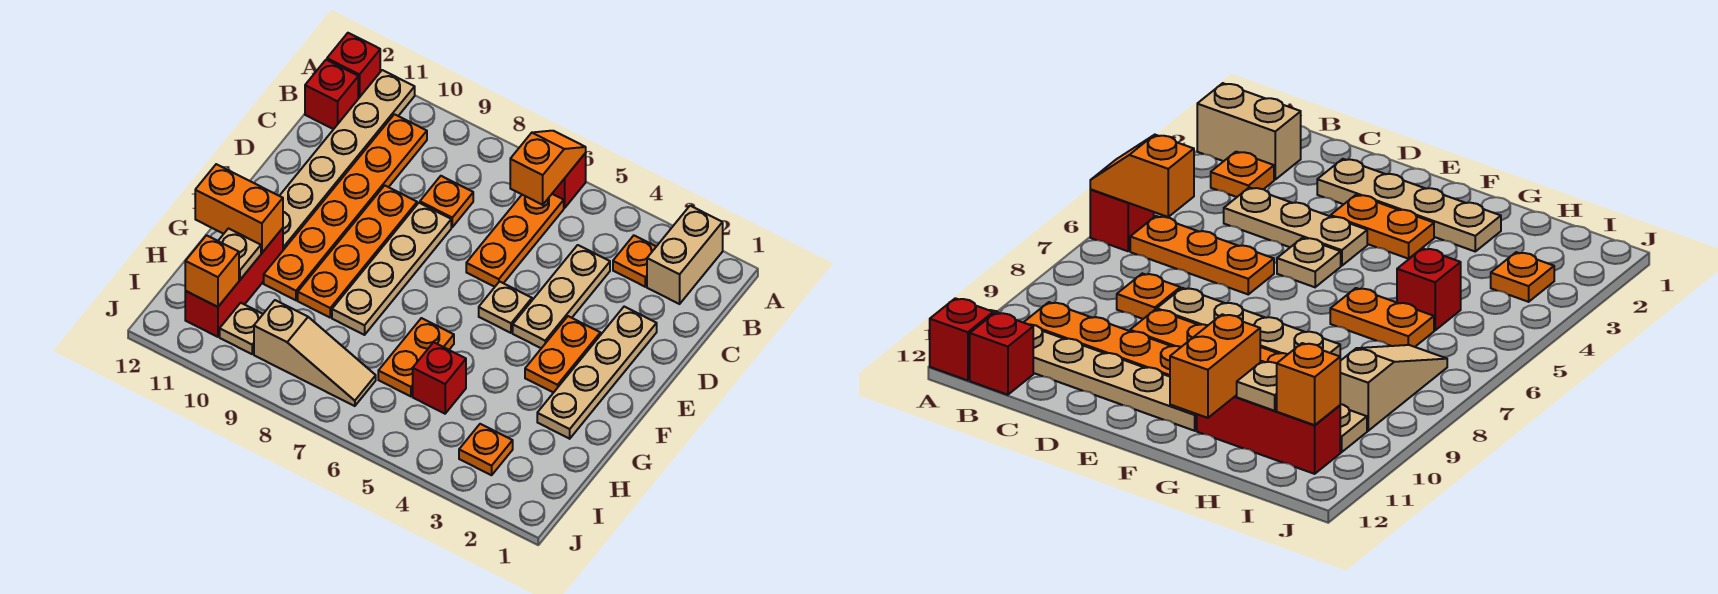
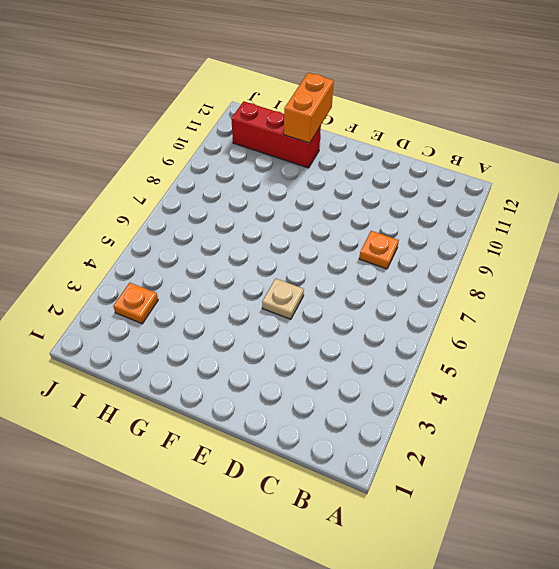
none -> tan brick A2:B2 level 1
none -> red brick A6 level 1
none -> tan plate A11:F11 level 1

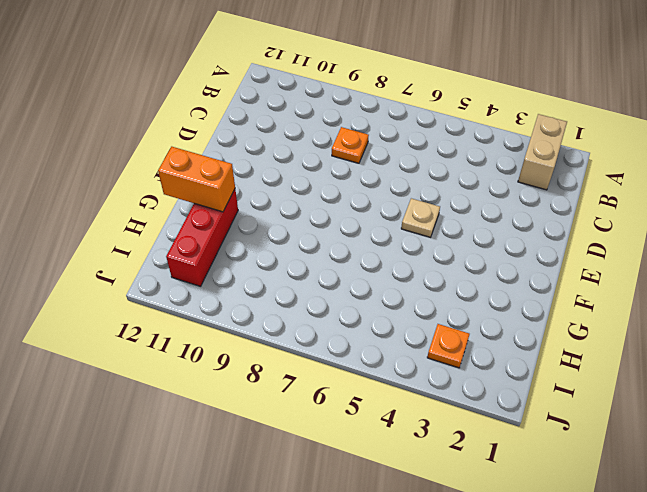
none -> red brick A6 level 1
none -> tan plate A11:F11 level 1
none -> red brick A12 level 1

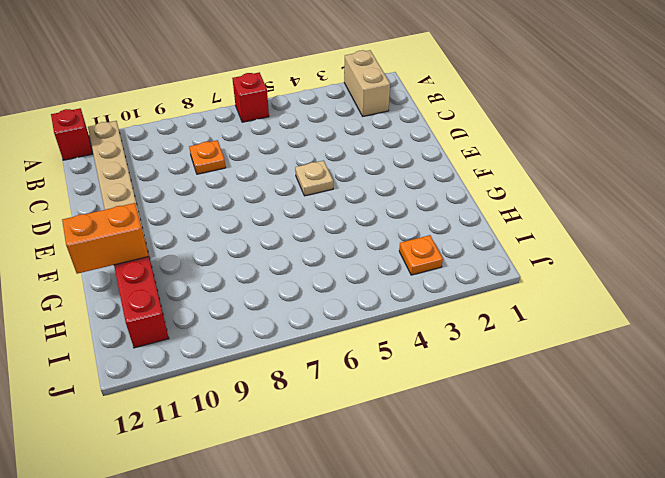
none -> orange plate B3 level 1
none -> orange plate B6:D6 level 1
none -> orange plate B10:G10 level 1

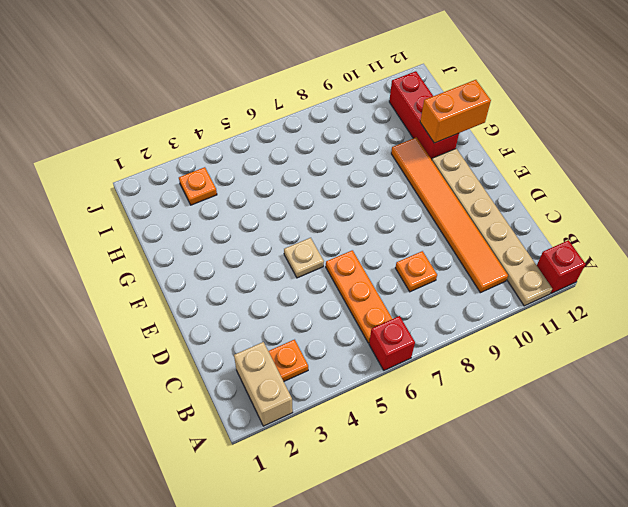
orange tile B10:G10 level 1 -> orange plate B10:G10 level 1
none -> red brick B12 level 1
none -> tan plate C4:E4 level 1
none -> tan plate D2:G2 level 1

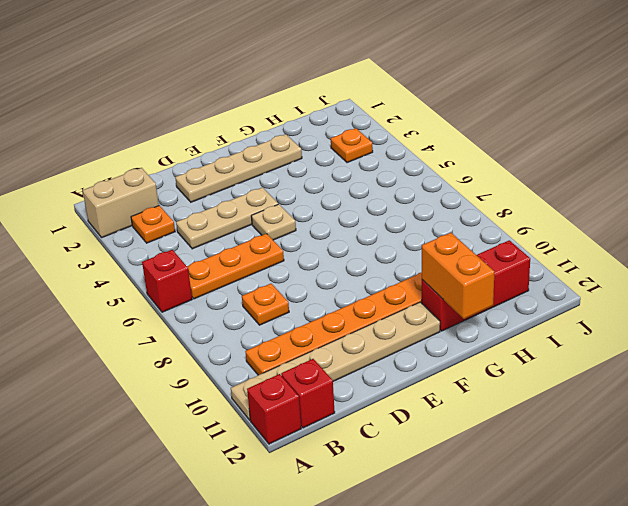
none -> tan plate D8:G8 level 1
none -> orange plate D9:G9 level 1
none -> orange plate E3:F3 level 1

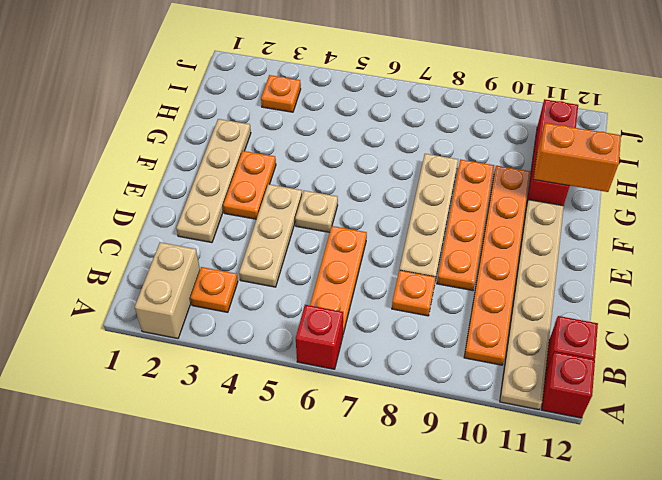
none -> orange plate G6:H6 level 1
none -> red brick H5 level 1
none -> tan slope I7:I9 level 1 top 9

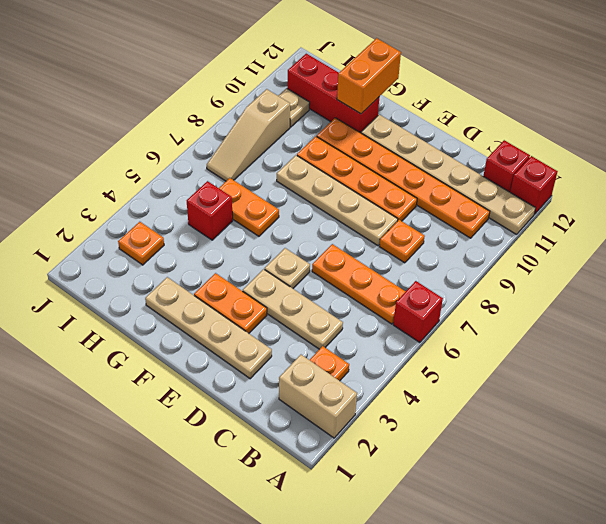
none -> orange slope A6:B6 level 2 top B
none -> tan plate H11 level 2
none -> orange brick I11 level 2

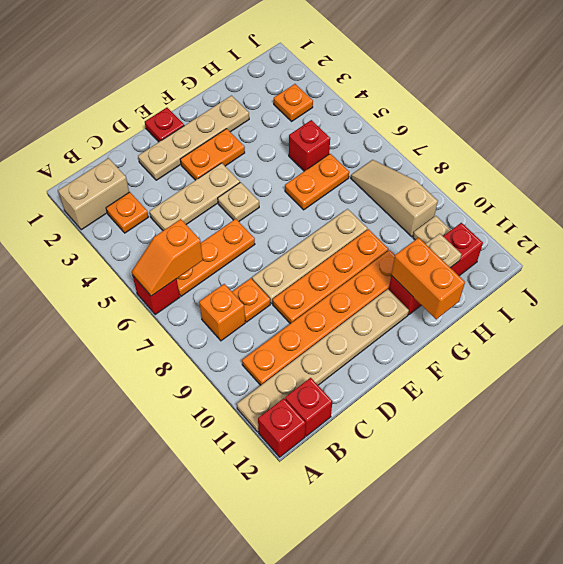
orange brick B8 level 1 -> orange brick I11 level 2
red plate E1 level 1 -> none

